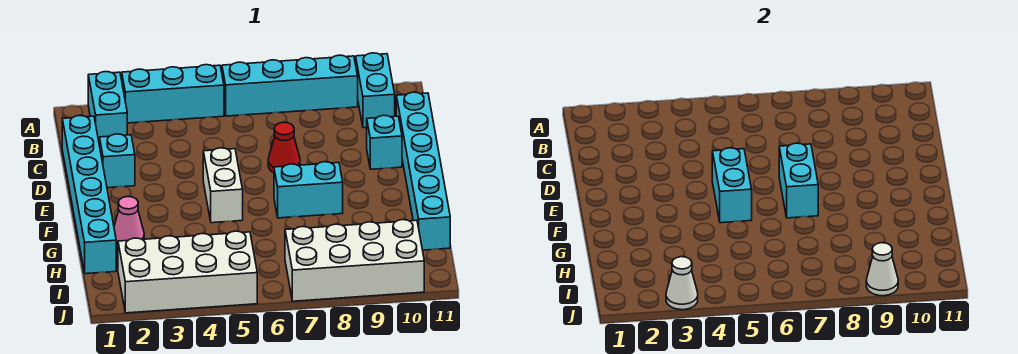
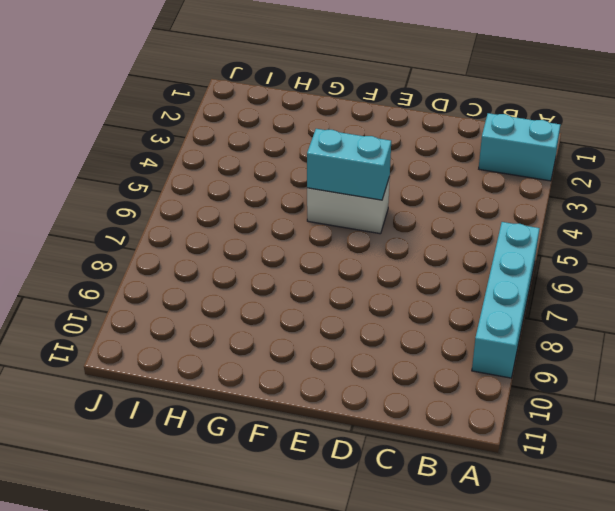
none -> cyan brick A3:A5 level 1
none -> cyan brick A10:B10 level 1
none -> cyan brick C1:H1 level 1

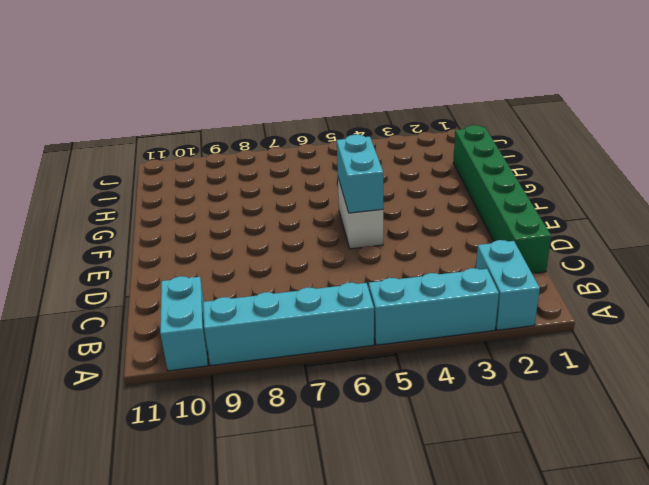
green brick C1:H1 level 1 -> cyan brick C1:H1 level 1
none -> cyan brick C11:H11 level 1
none -> cyan brick D2 level 1
none -> red cone D7 level 1

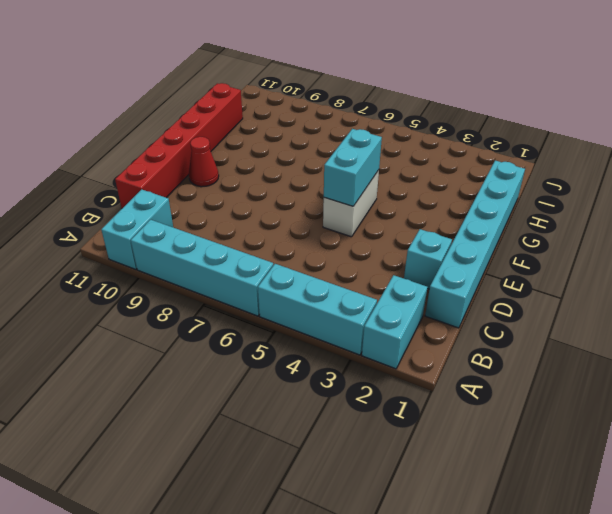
red brick C11:H11 level 1 -> cyan brick C11:H11 level 1
red cone E10 level 1 -> red cone D7 level 1
none -> cyan brick D10 level 1
none -> cyan brick F7:F8 level 1
none -> pink cone G2 level 1

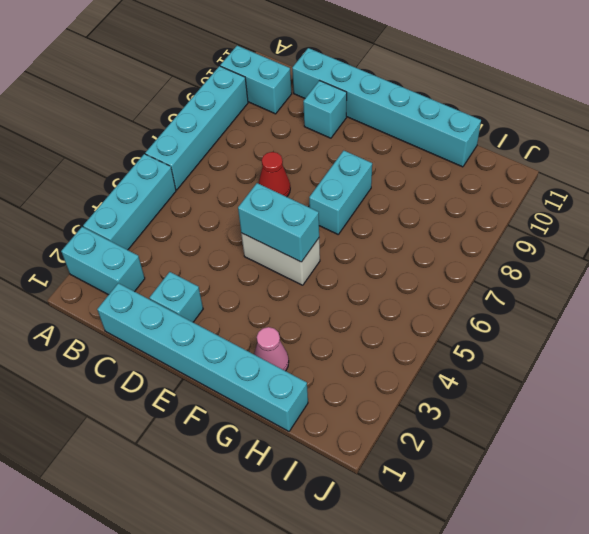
none -> white brick I2:J5 level 1
none -> white brick I7:J10 level 1
none -> cyan brick E7:F7 level 2

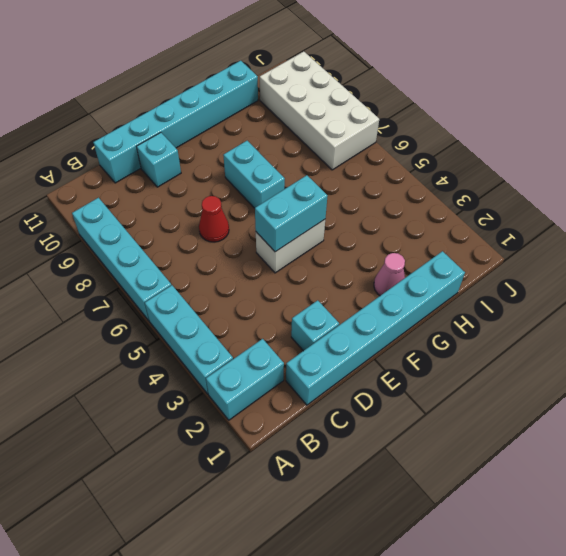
none -> cyan brick A10:B10 level 1
none -> white brick I2:J5 level 1
none -> cyan brick E7:F7 level 2

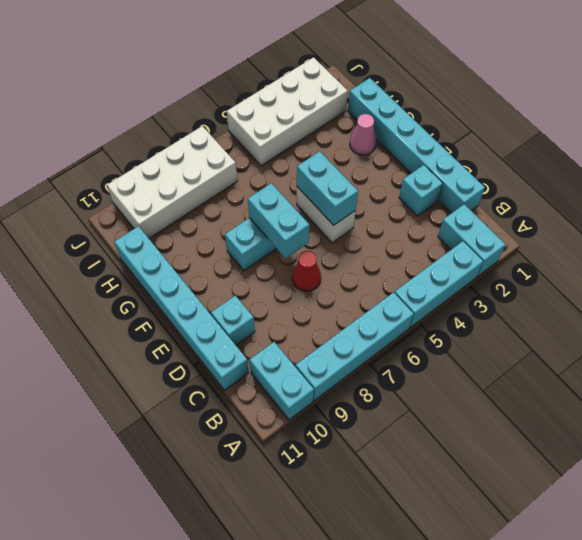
none -> white cone J3 level 2
none -> white cone J9 level 2

